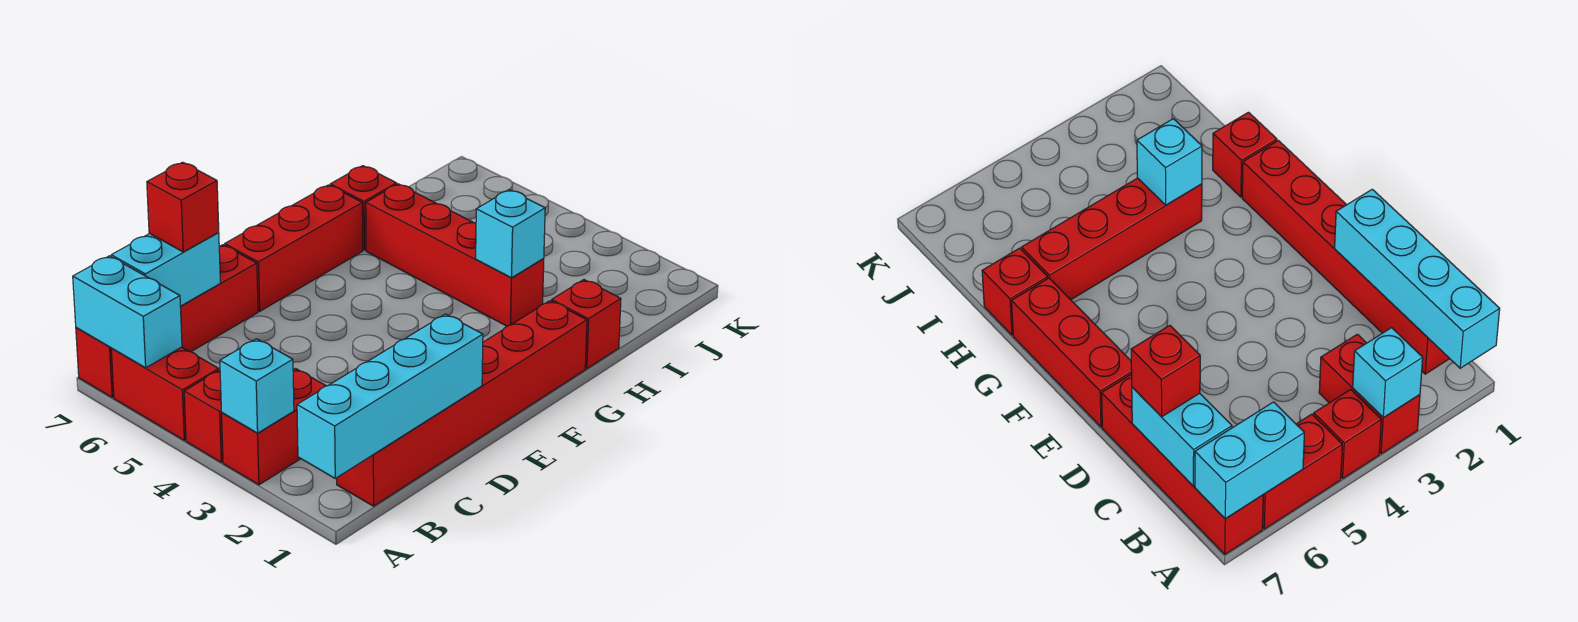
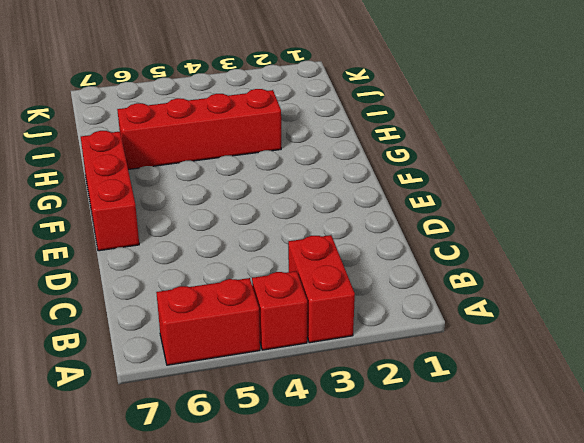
none -> red brick A7:D7 level 1
none -> red brick B1:G1 level 1
none -> red brick H1 level 1

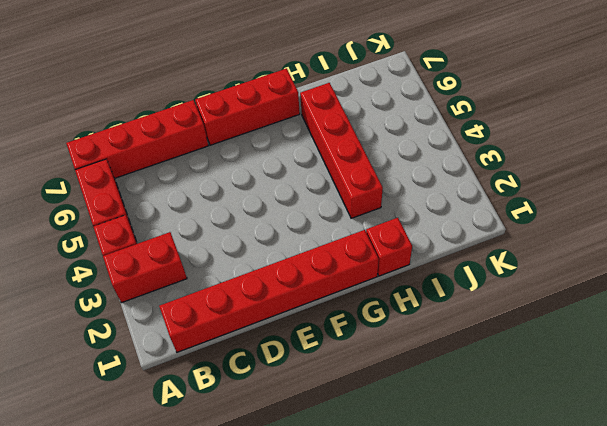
none -> red brick H7 level 1
none -> cyan brick A1:D1 level 2
none -> cyan brick A3 level 2

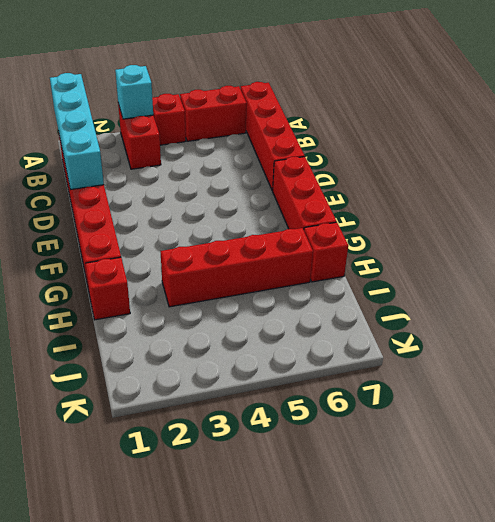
none -> cyan brick A6:A7 level 2
none -> cyan brick B7:C7 level 2
none -> cyan brick H3 level 2

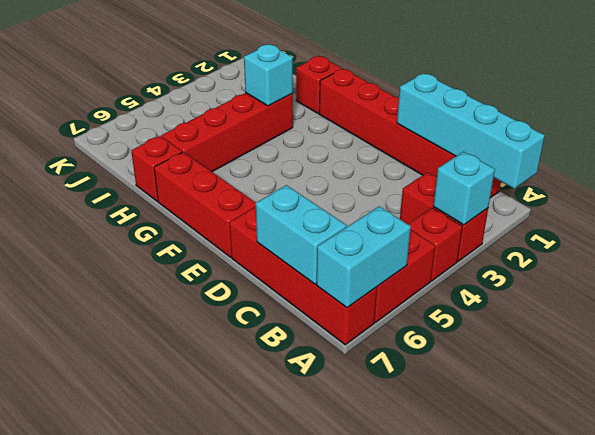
none -> red brick C7 level 3

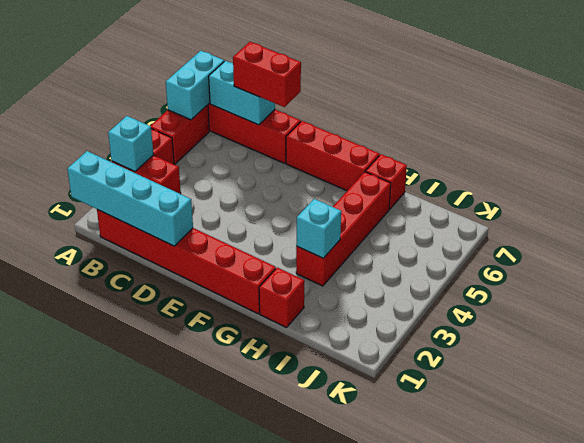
red brick C7:D7 level 3 -> red brick C7 level 3

